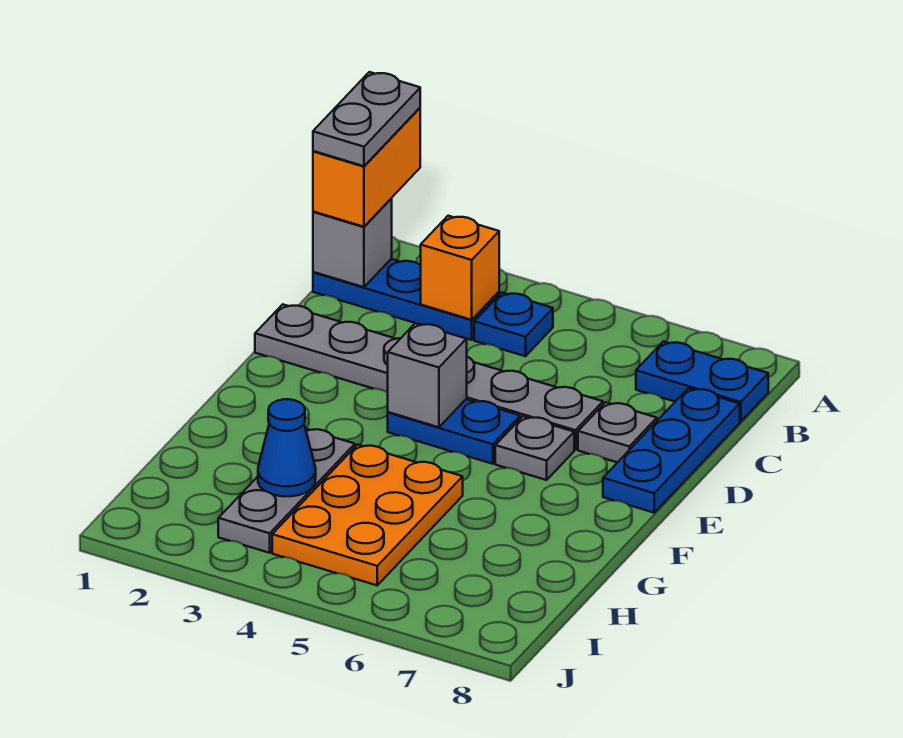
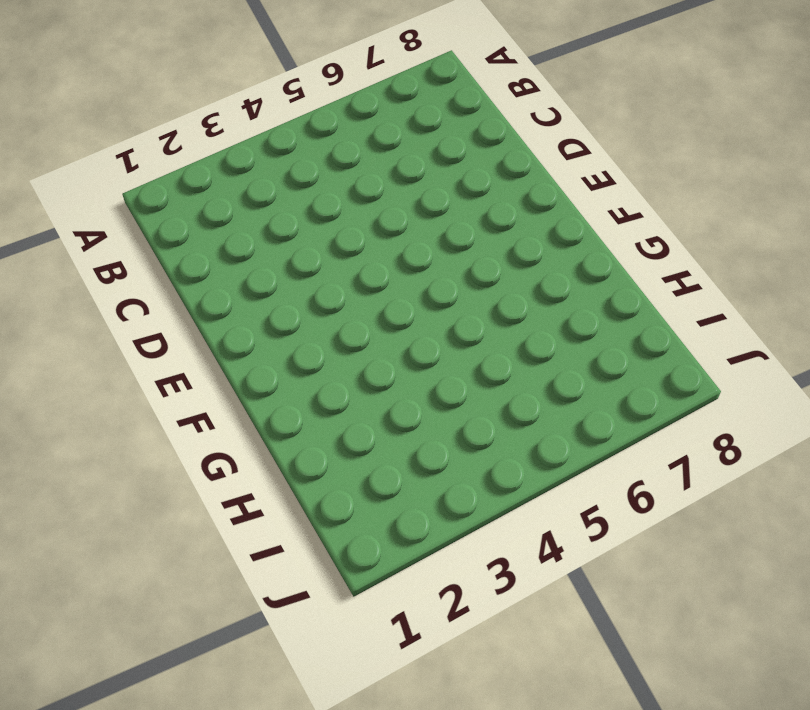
none -> blue plate B1:B3 level 1
none -> blue plate B4 level 1
none -> blue plate B7:B8 level 1

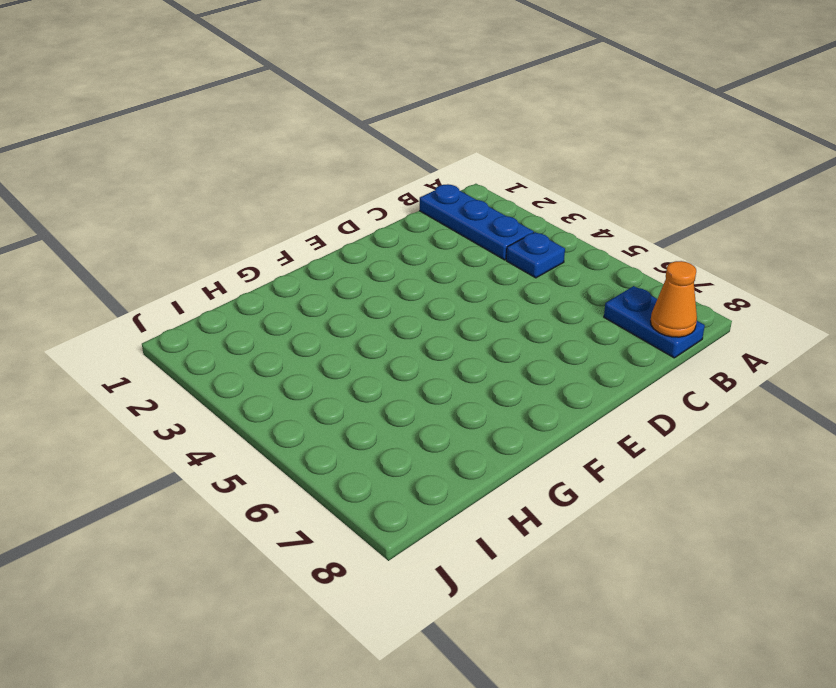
orange cone B8 level 2 -> none
none -> blue plate C8:E8 level 1
none -> grey plate D1:D6 level 1
none -> grey plate D7 level 1

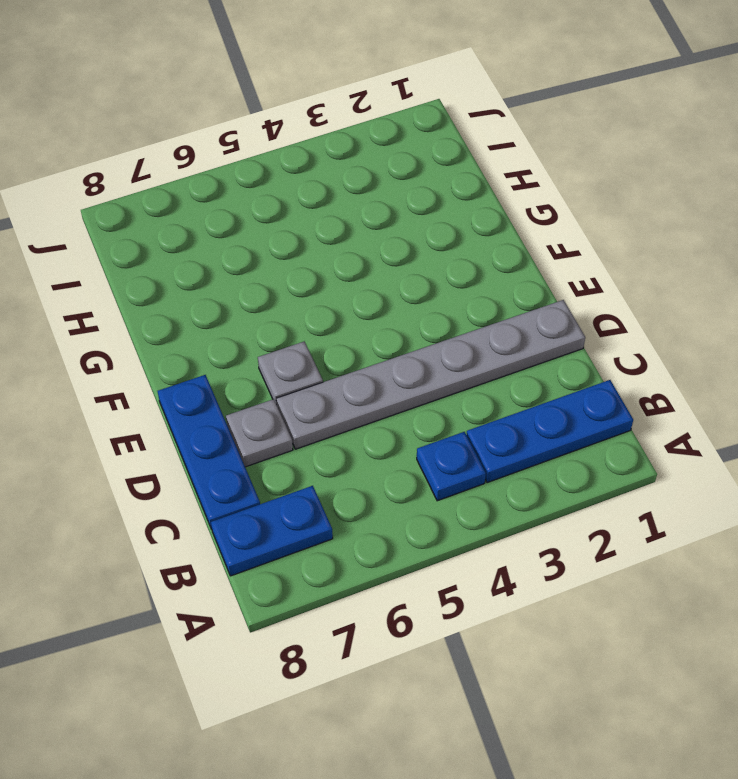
none -> blue plate E4:E5 level 1
none -> grey plate G3:I3 level 1
none -> orange plate G4:I5 level 1

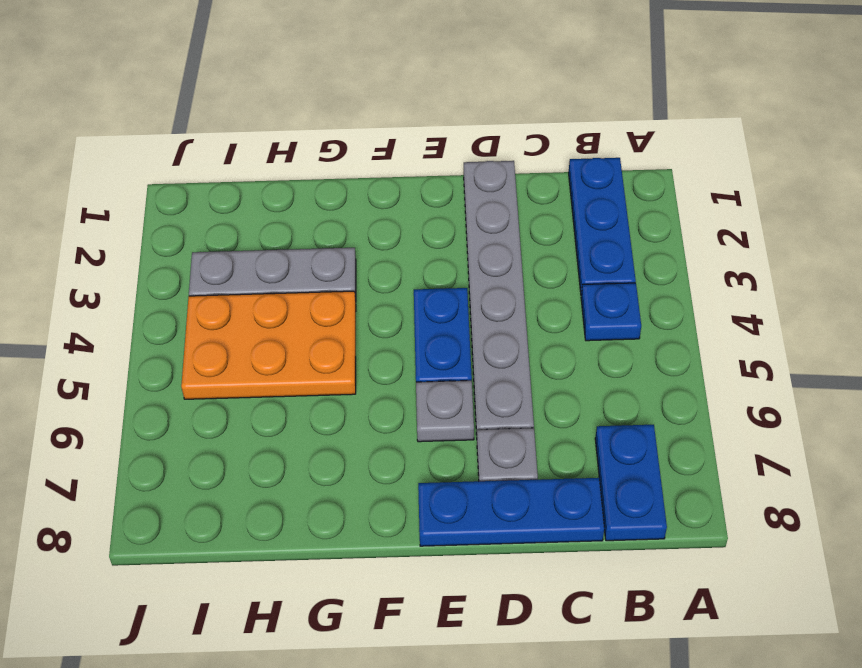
none -> grey brick B1 level 2
none -> orange brick B3 level 2
none -> grey brick E4 level 2

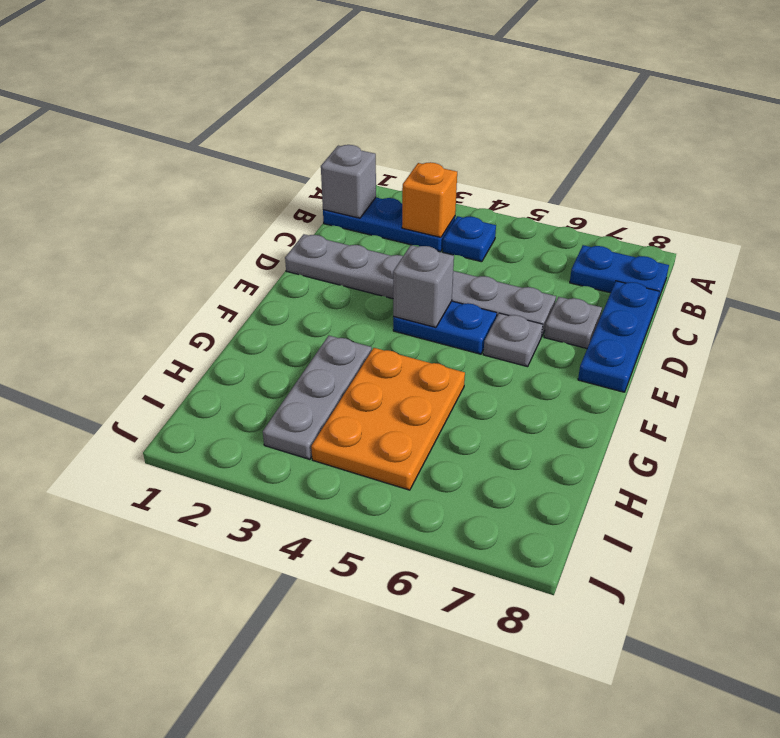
none -> blue cone H3 level 2
none -> orange brick A1:B1 level 3
none -> grey plate A1:B1 level 4

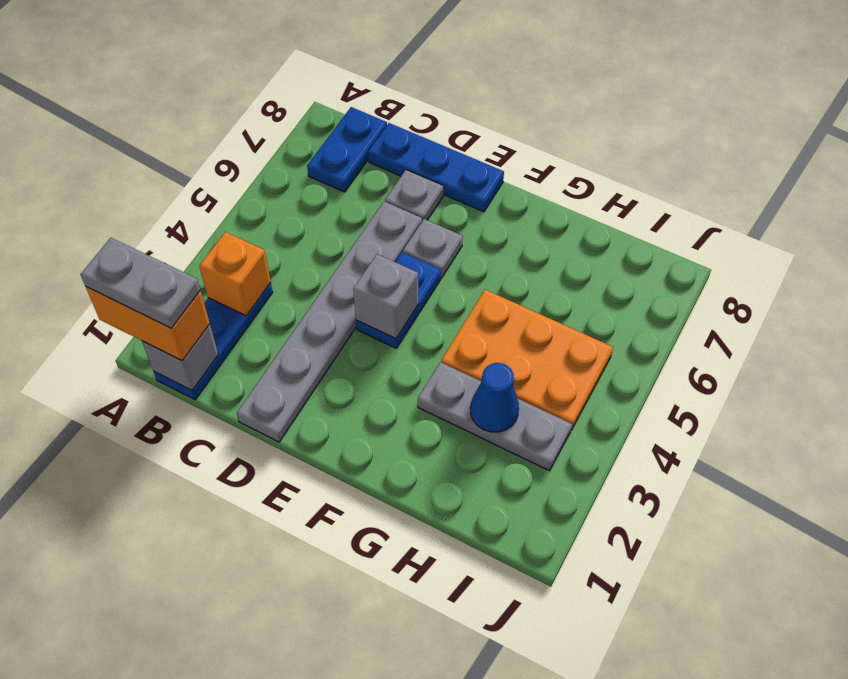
none -> blue plate B4 level 1

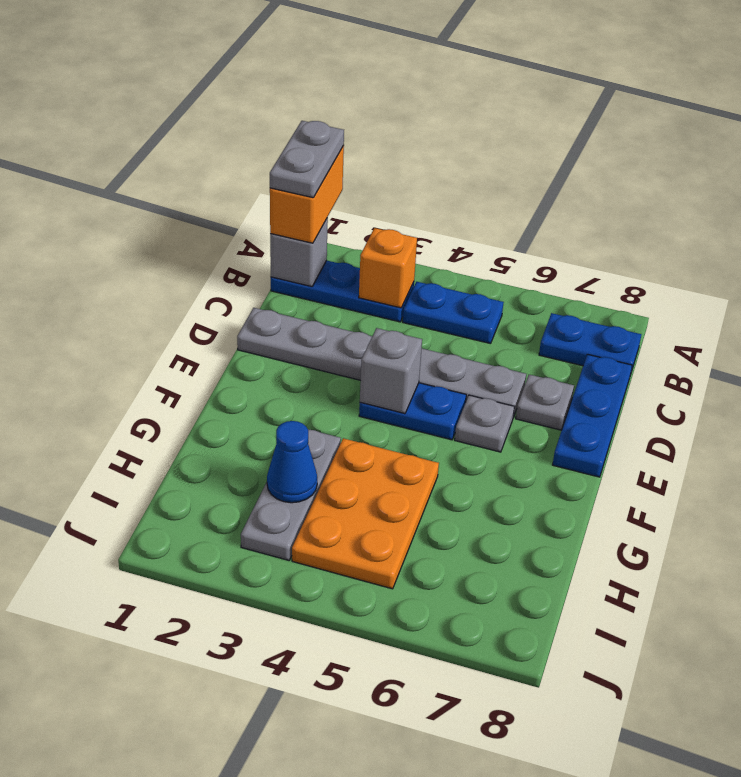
blue plate B4:B5 level 1 -> blue plate B4 level 1

